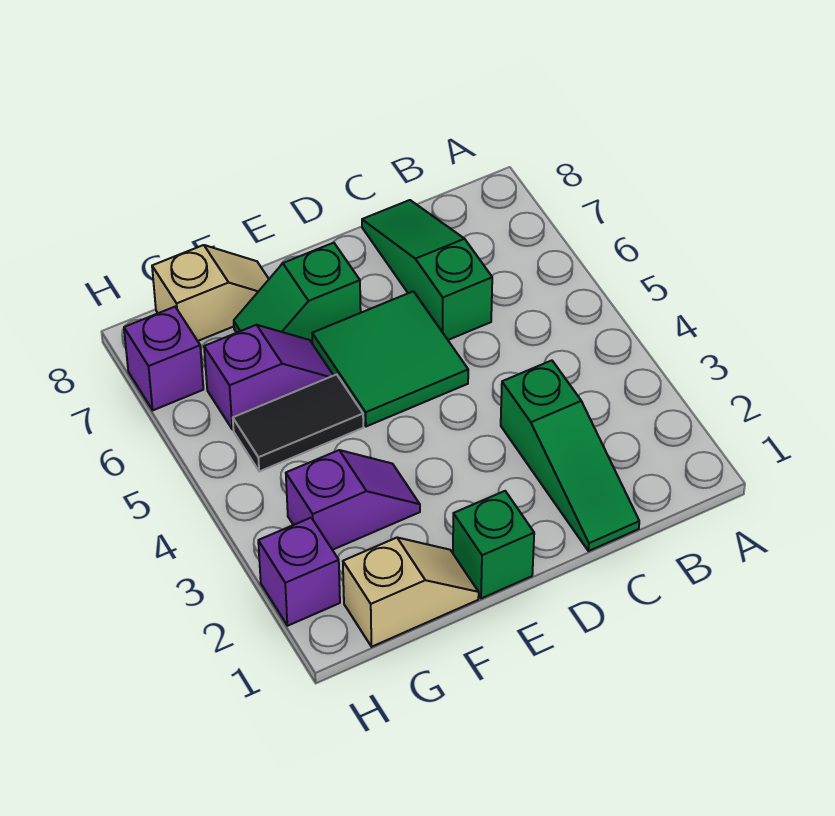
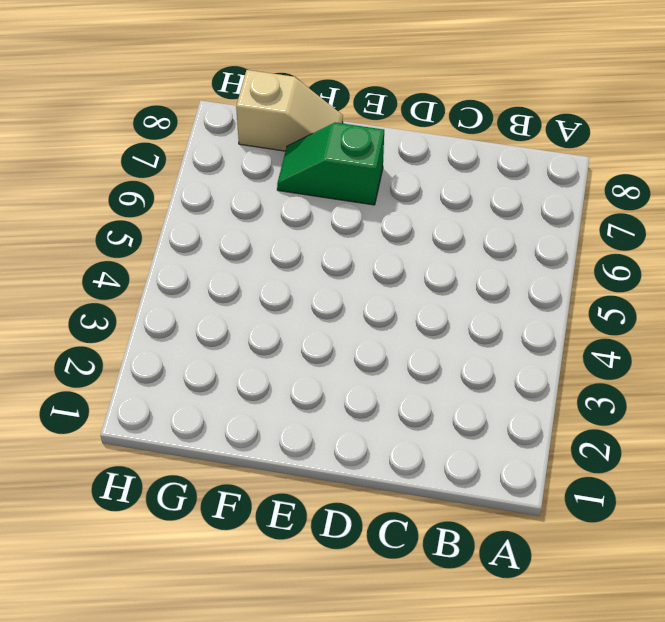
none -> green slope C1:C3 level 1 top 3
none -> green slope C6:C8 level 1 top 6
none -> green tile D5:E6 level 1

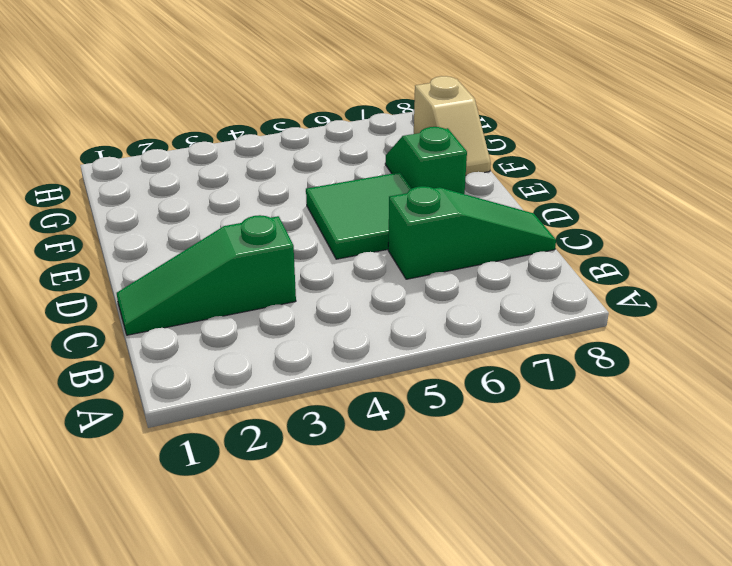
none -> green brick E1 level 1
none -> tan slope F1:G1 level 1 top G
none -> purple slope F3:G3 level 1 top G

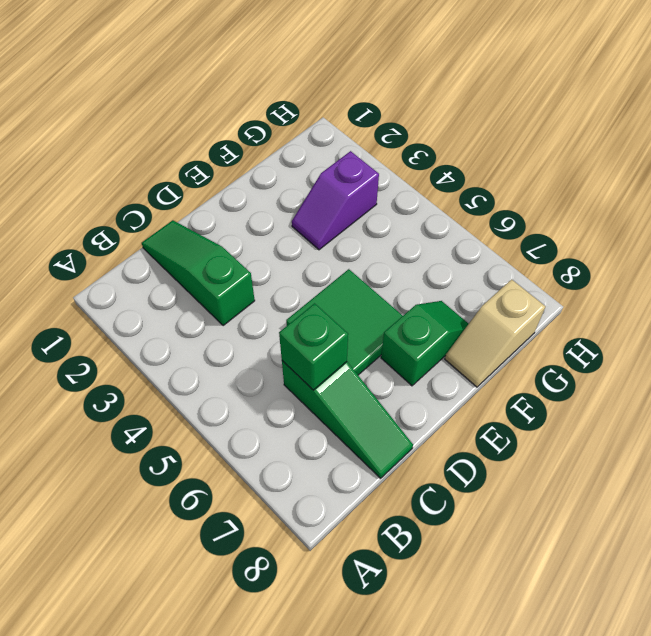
green brick C6 level 2 -> green brick E1 level 1
none -> tan slope F1:G1 level 1 top G
none -> black tile F5:G5 level 1
none -> purple slope F6:G6 level 1 top G

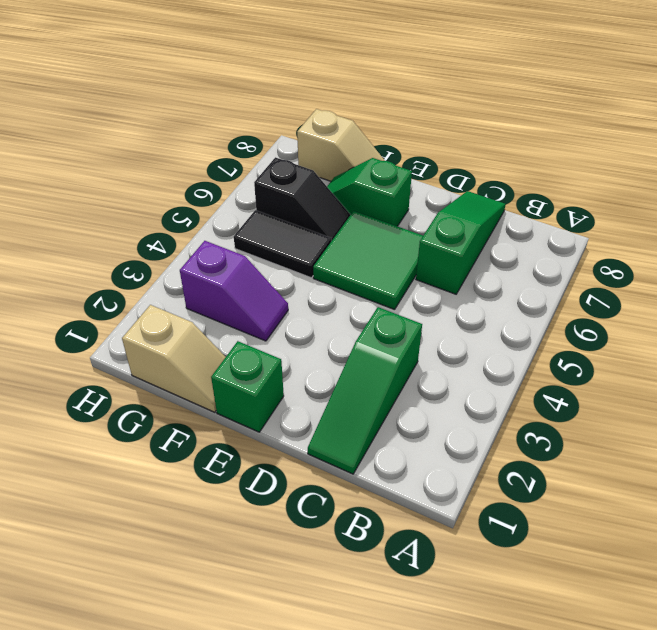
black slope F6:G6 level 1 top G -> purple slope F6:G6 level 1 top G
none -> purple brick H2 level 1
none -> purple brick H7 level 1

